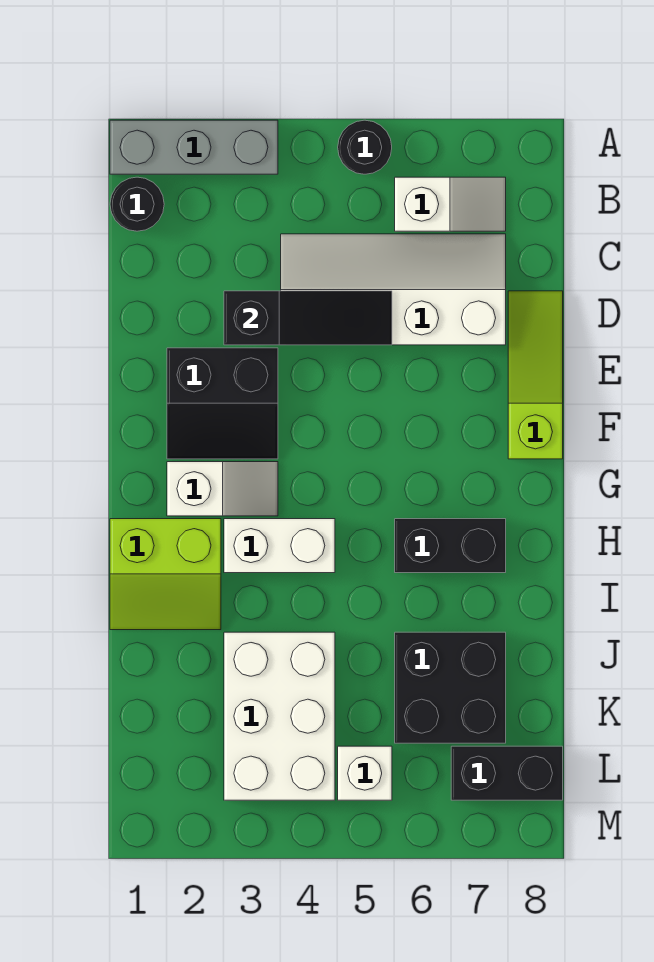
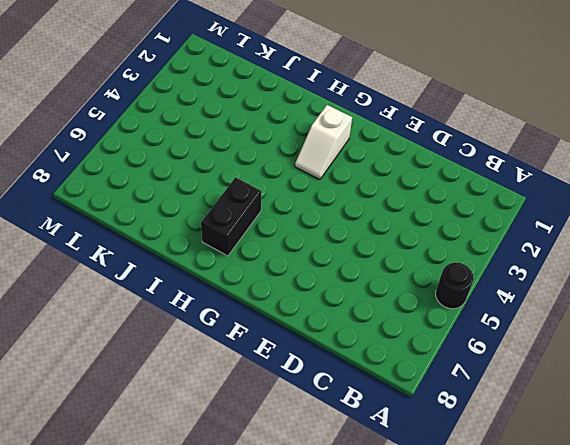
none -> grey brick A1:A3 level 1
none -> black round brick B1 level 1
none -> white slope B6:B7 level 1 top 6

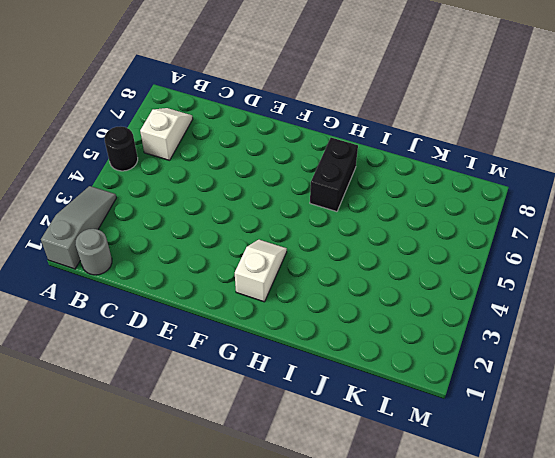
grey slope A1:A3 level 1 top 1 -> grey brick A1:A3 level 1
grey round brick B1 level 1 -> black round brick B1 level 1
none -> white slope C4:D7 level 1 top D
none -> lime slope D8:F8 level 1 top F
none -> black slope E2:F3 level 1 top E

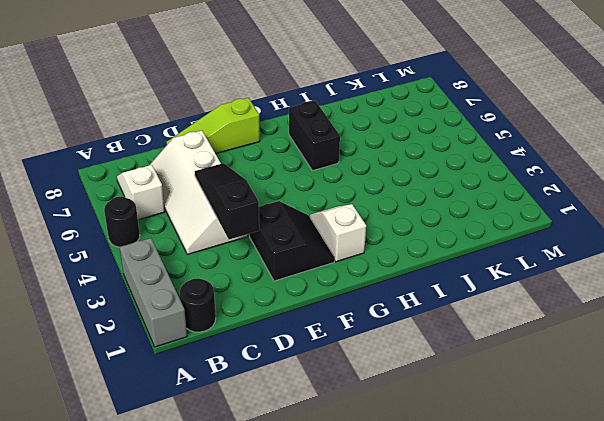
none -> lime slope H1:I2 level 1 top H
none -> white brick H3:H4 level 1
none -> white brick J3:L4 level 1

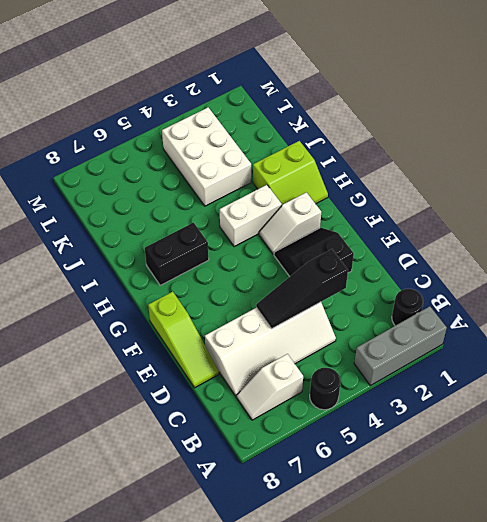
lime slope H1:I2 level 1 top I -> lime slope H1:I2 level 1 top H
none -> black brick J6:K7 level 1
none -> white brick L5 level 1
none -> black brick L7:L8 level 1

